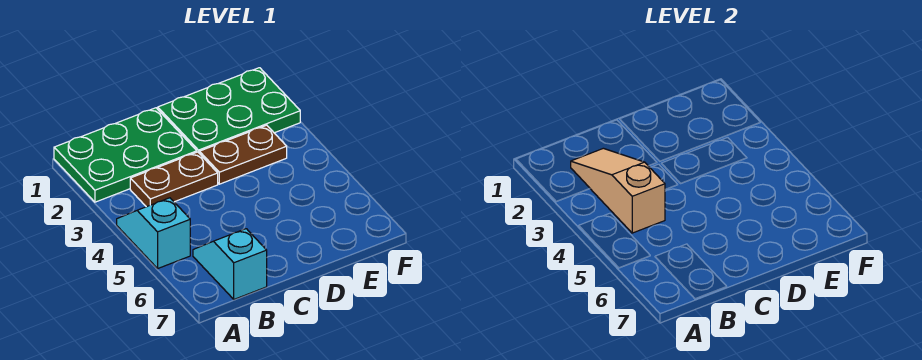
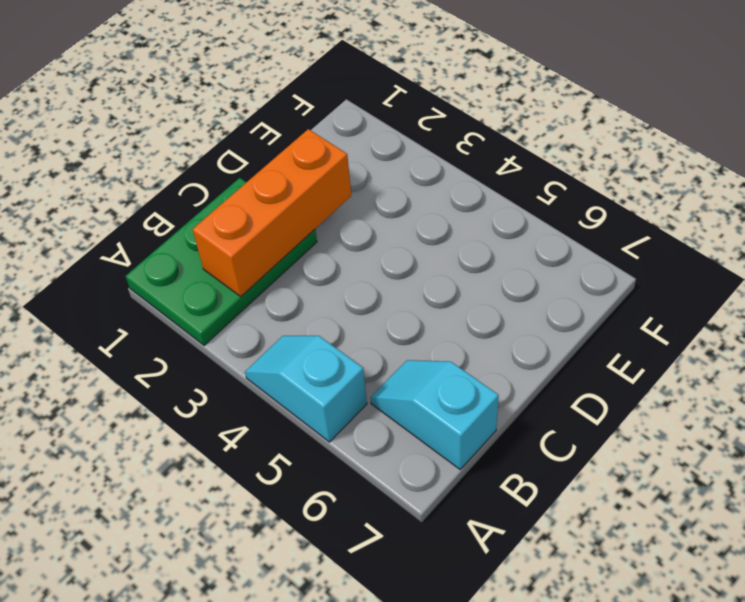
orange brick B2:D2 level 2 -> tan slope B2:B4 level 2 top 4
none -> brown plate B3:C3 level 1
none -> green plate D1:F2 level 1

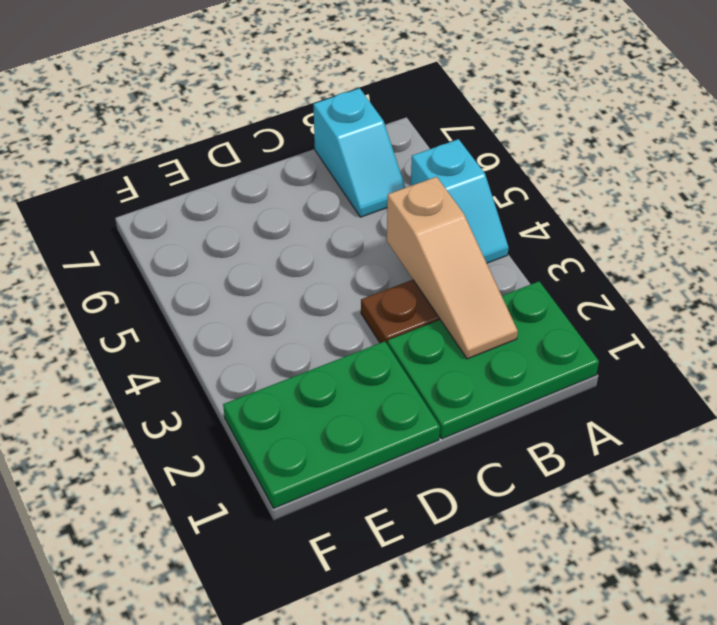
none -> brown plate D3:E3 level 1

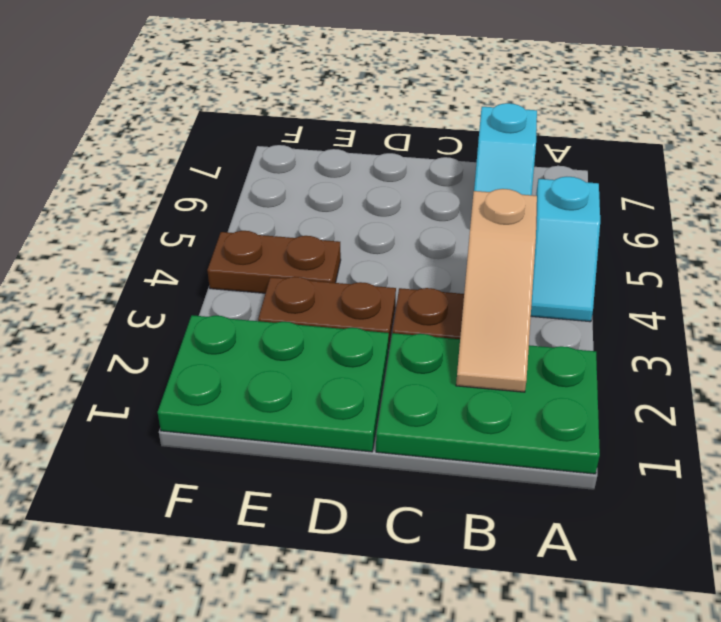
brown plate E4:F4 level 1 -> none

